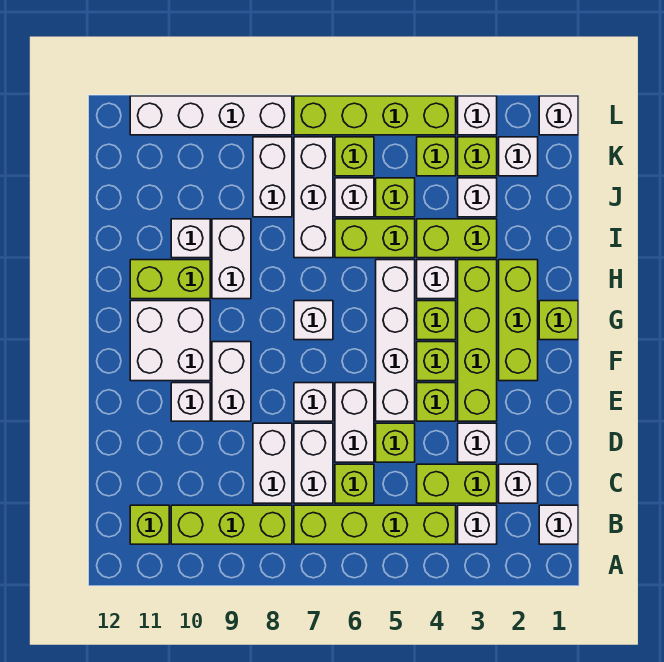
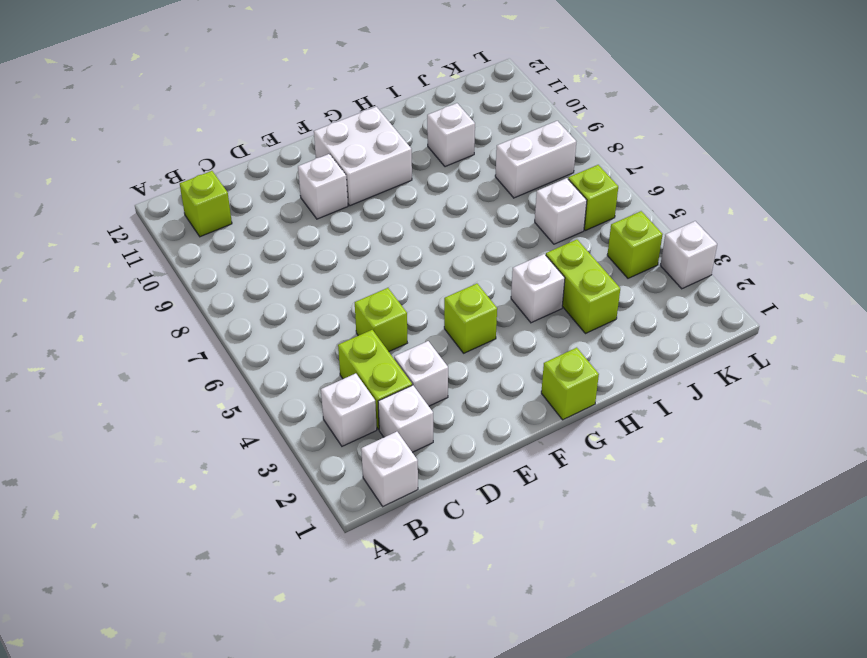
none -> lime brick B4:B7 level 1
none -> lime brick B8:B10 level 1
none -> lime brick C6 level 1
none -> white brick C7:D7 level 1

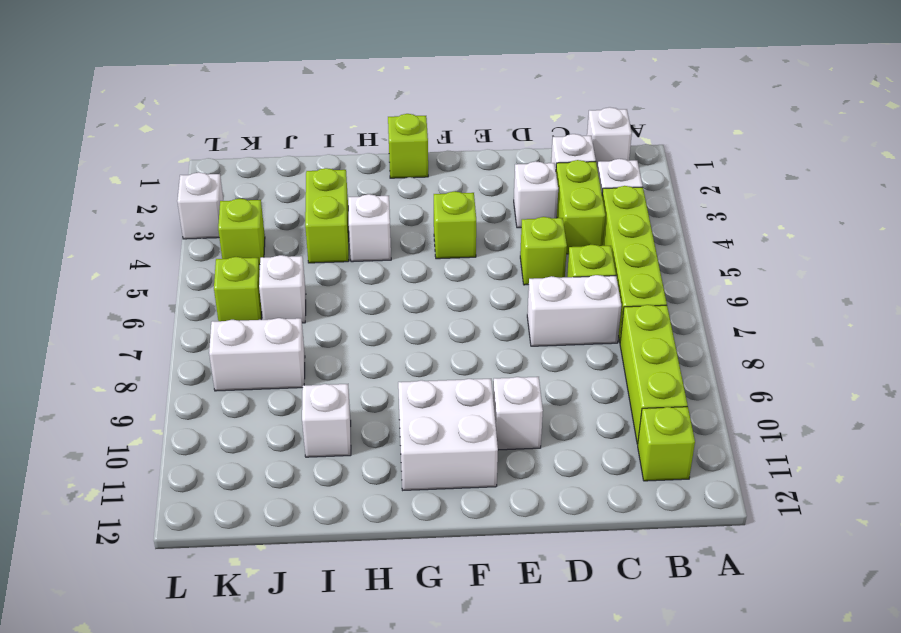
none -> white brick C8:D8 level 1
none -> white brick D6:E6 level 1
none -> lime brick E3:H3 level 1
none -> lime brick E4 level 1

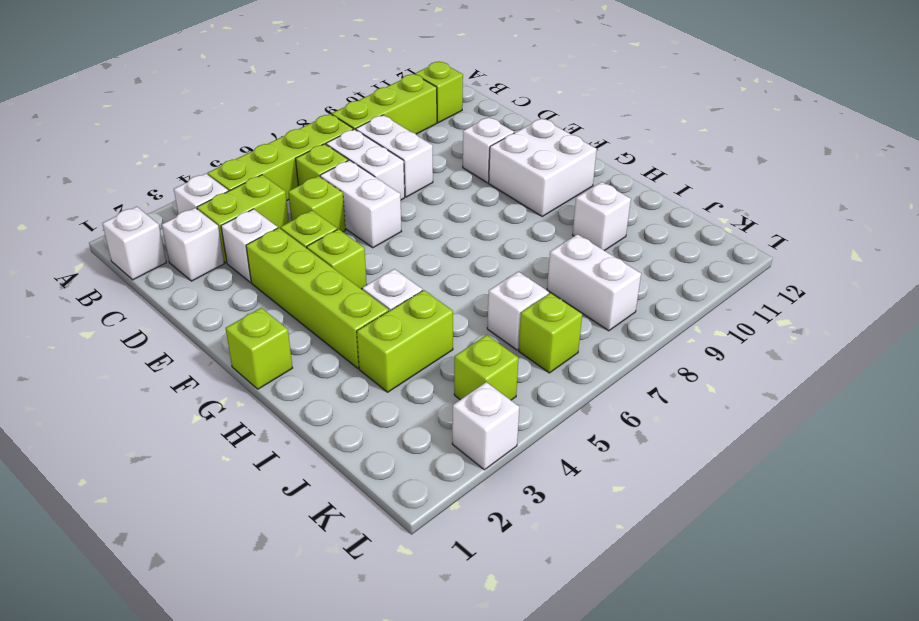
none -> white brick E5:H5 level 1
none -> white brick E7 level 1
none -> white brick E9:F9 level 1
none -> lime brick F2:H2 level 1

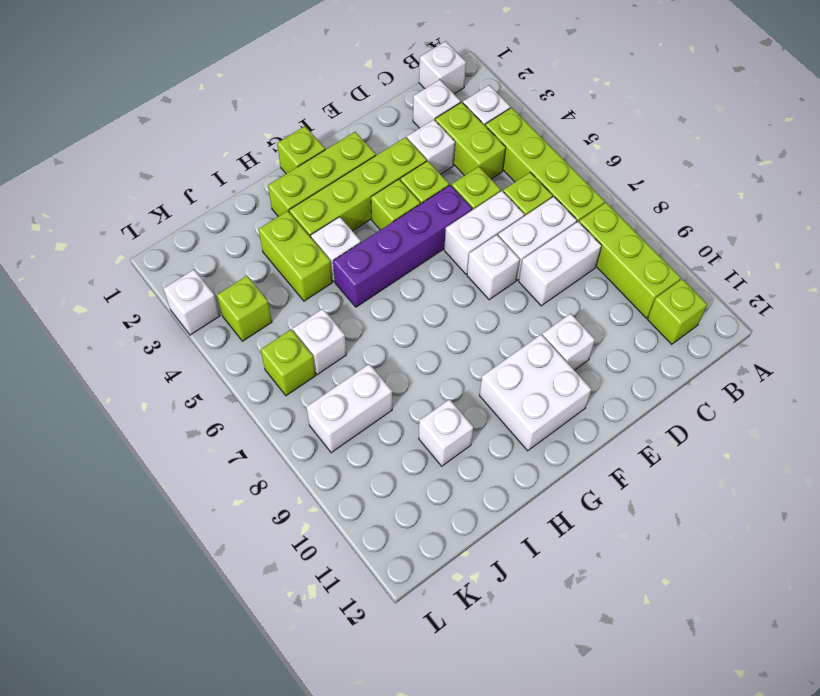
purple brick E5:H5 level 1 -> white brick E5:H5 level 1
none -> white brick E9:F9 level 1
none -> lime brick G4 level 1
none -> white brick G7 level 1
none -> white brick H9:I9 level 1

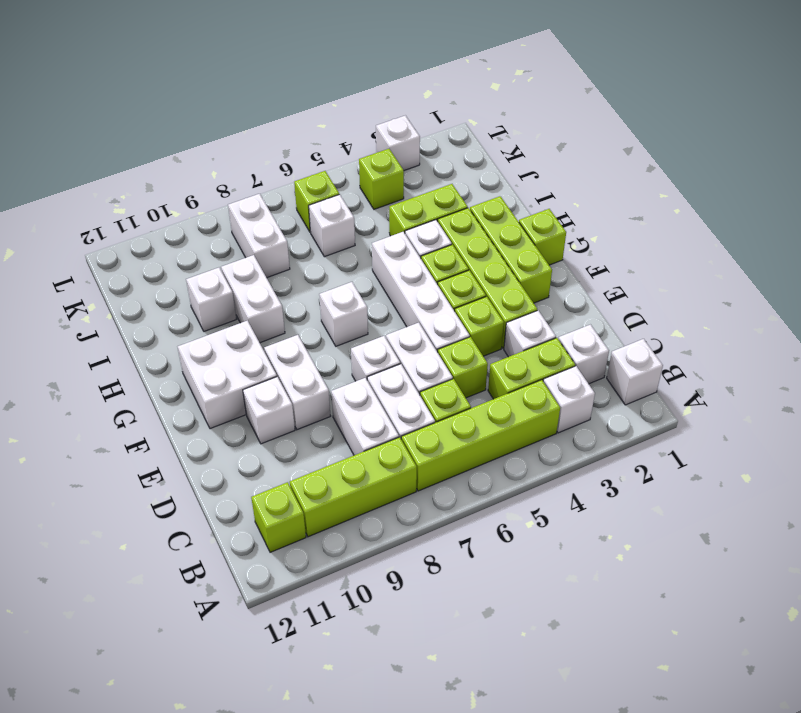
none -> lime brick H10:H11 level 1
none -> lime brick I5:I6 level 1
none -> white brick I7:K7 level 1
none -> white brick J3 level 1

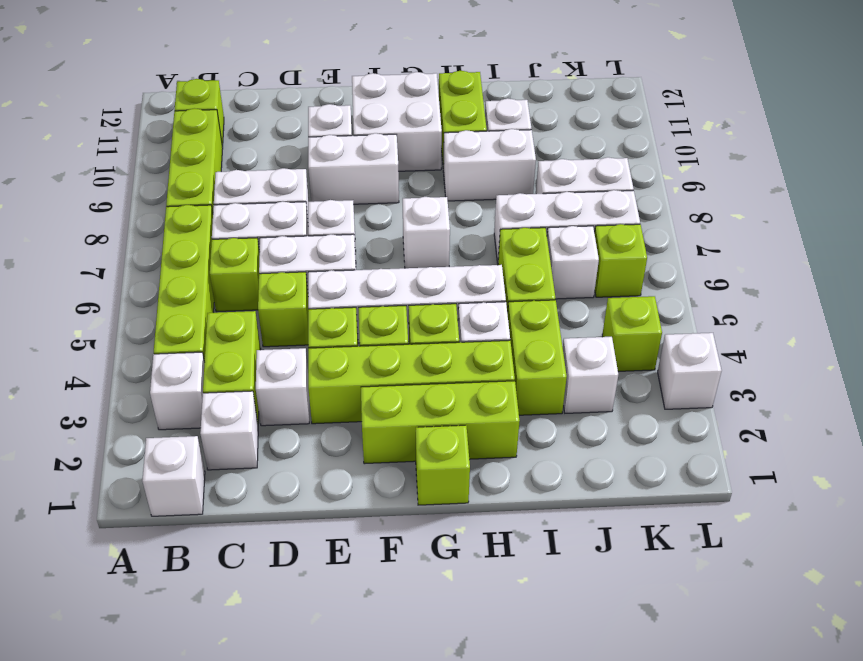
none -> lime brick J5 level 1
none -> white brick K2 level 1
none -> lime brick K3 level 1
none -> white brick L1 level 1

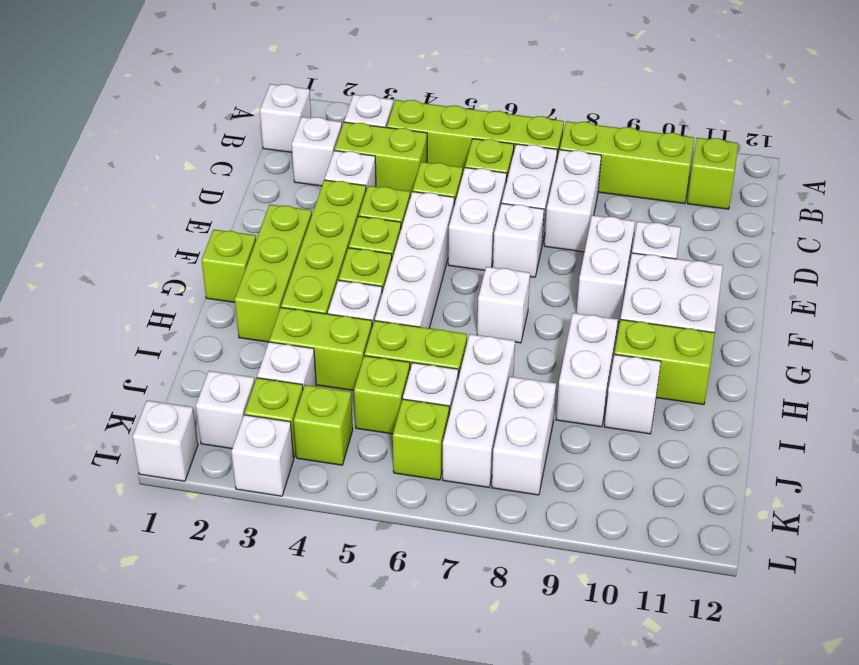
none -> lime brick L4:L7 level 1
none -> white brick L8:L11 level 1

